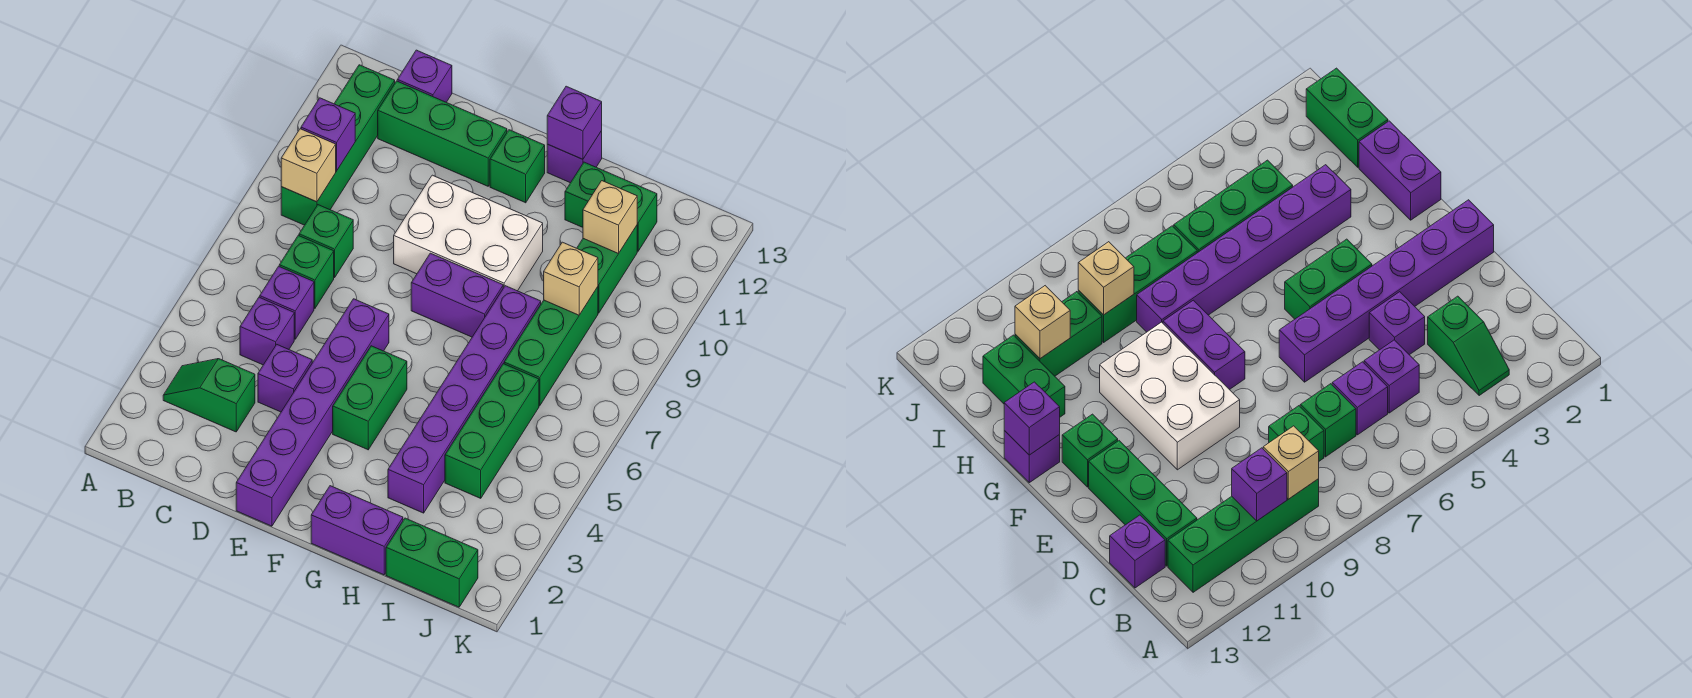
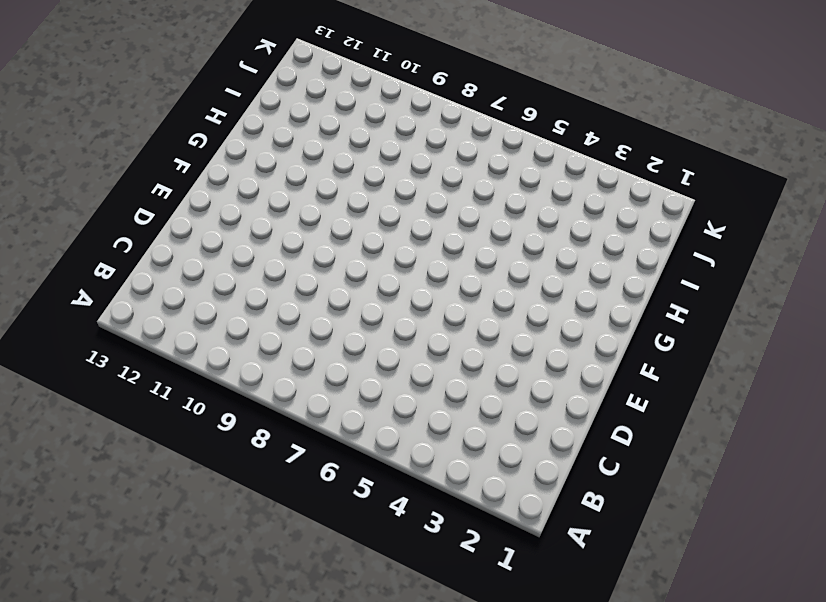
none -> green slope B3:C3 level 1 top C
none -> green brick B9:B12 level 1
none -> purple brick C5 level 1

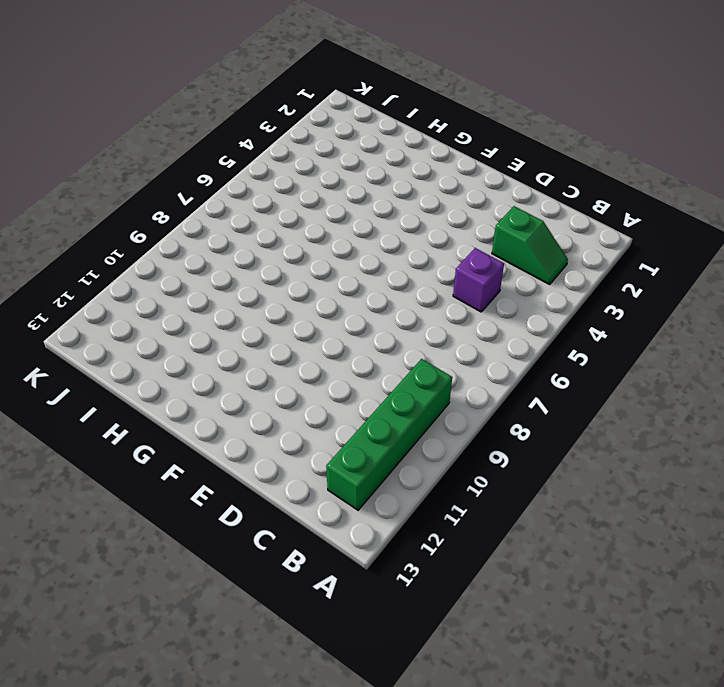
none -> purple brick C6 level 1
none -> green brick C7 level 1
none -> green brick C8 level 1

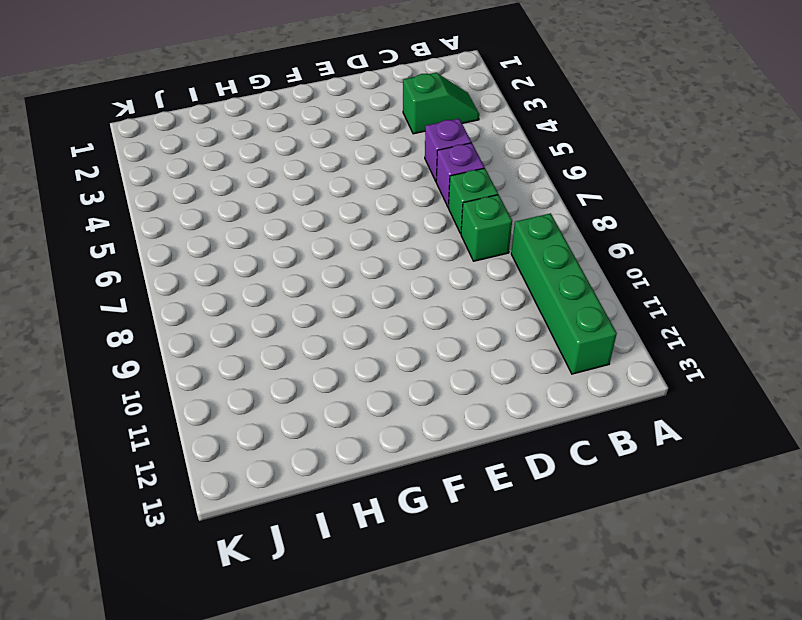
none -> green brick C12:E12 level 1
none -> purple brick C13 level 1
none -> purple brick D4 level 1

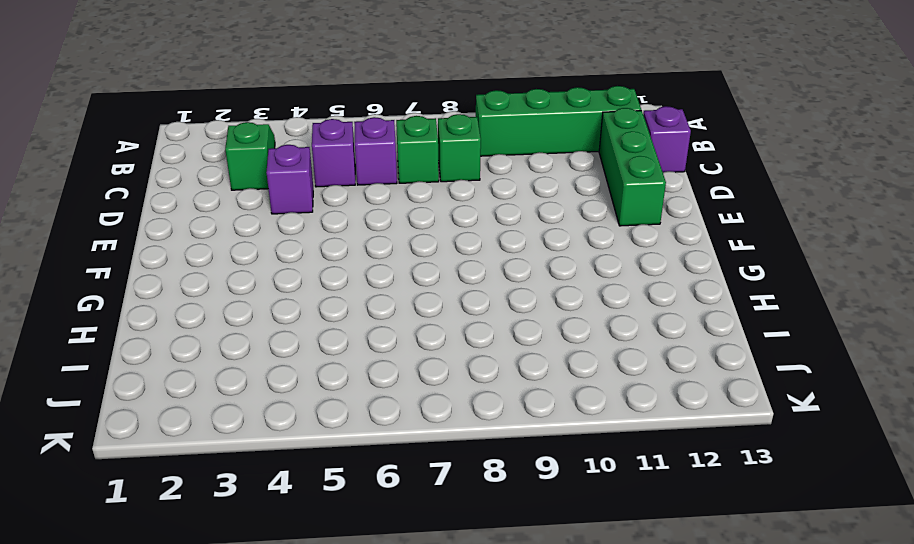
none -> purple brick E1:E6 level 1
none -> white brick E9:G10 level 1
none -> green brick F4:F5 level 1

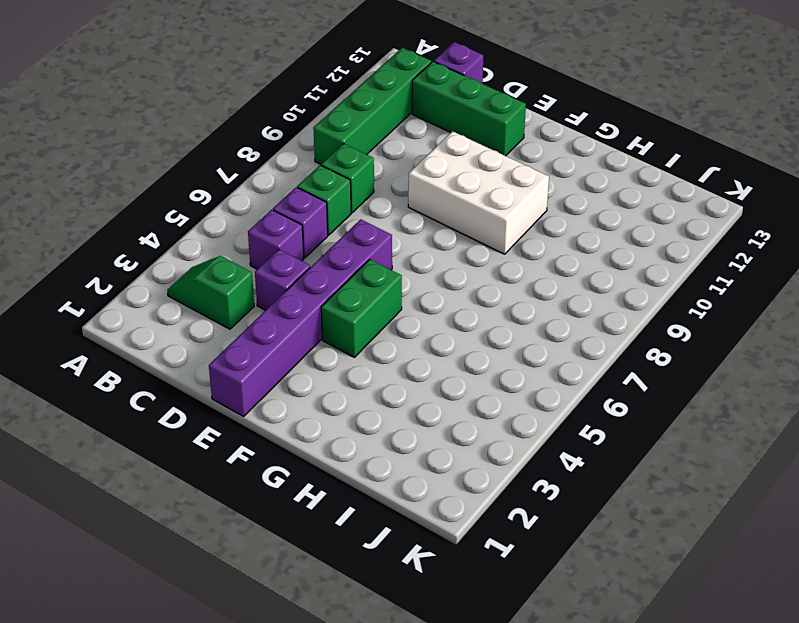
none -> purple brick F8:G8 level 1
none -> green brick F12 level 1
none -> purple brick G1:H1 level 1

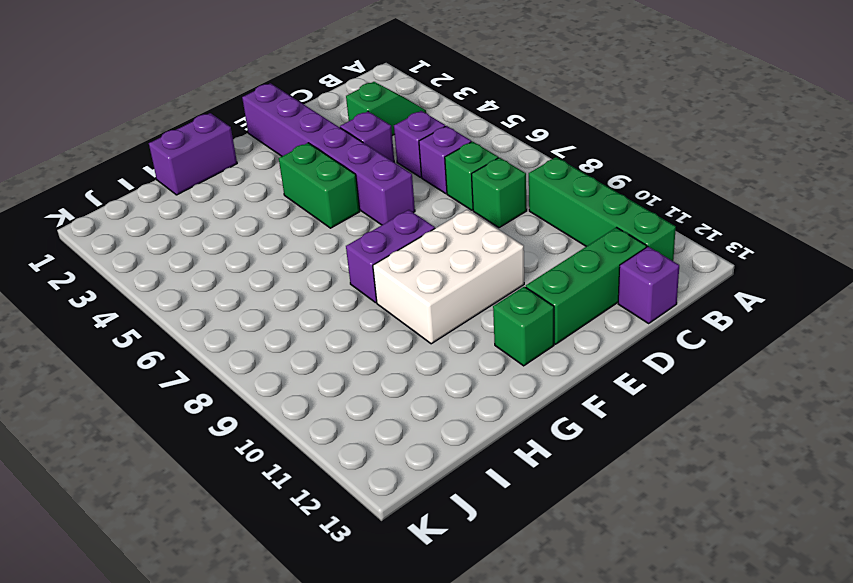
none -> purple brick G13 level 1
none -> purple brick H3:H8 level 1
none -> green brick H12:I12 level 1

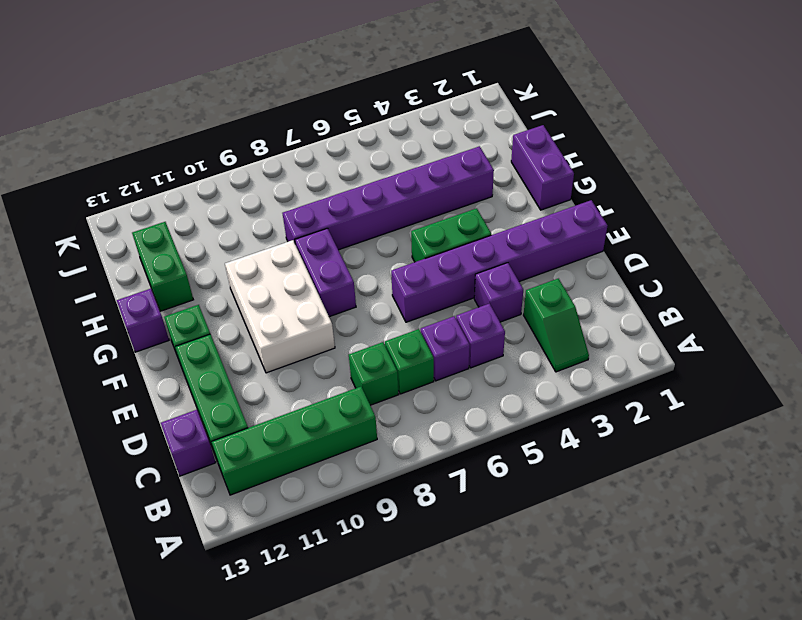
none -> green brick I1:J1 level 1
none -> green brick I4:I6 level 1
none -> green brick I7:I9 level 1

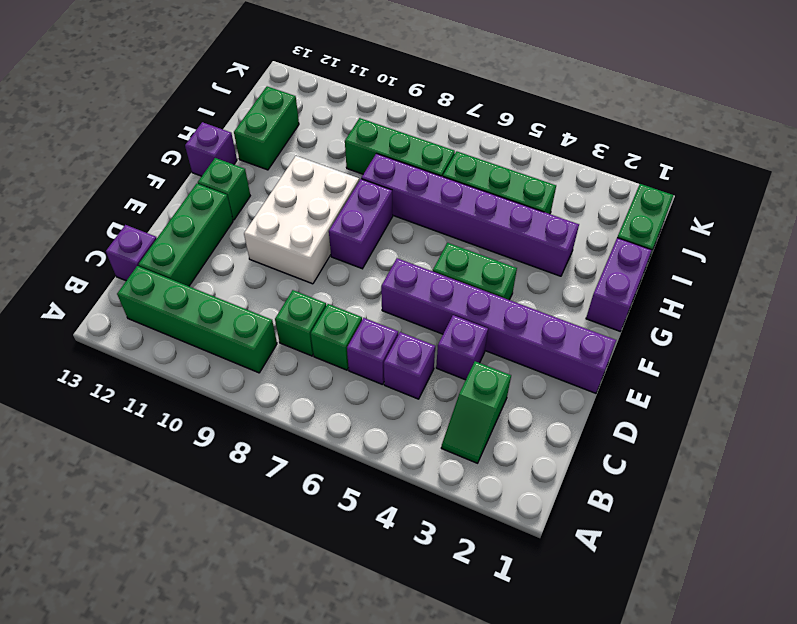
none -> green brick I10:I11 level 1
none -> tan brick B9 level 2
none -> purple brick B10 level 2

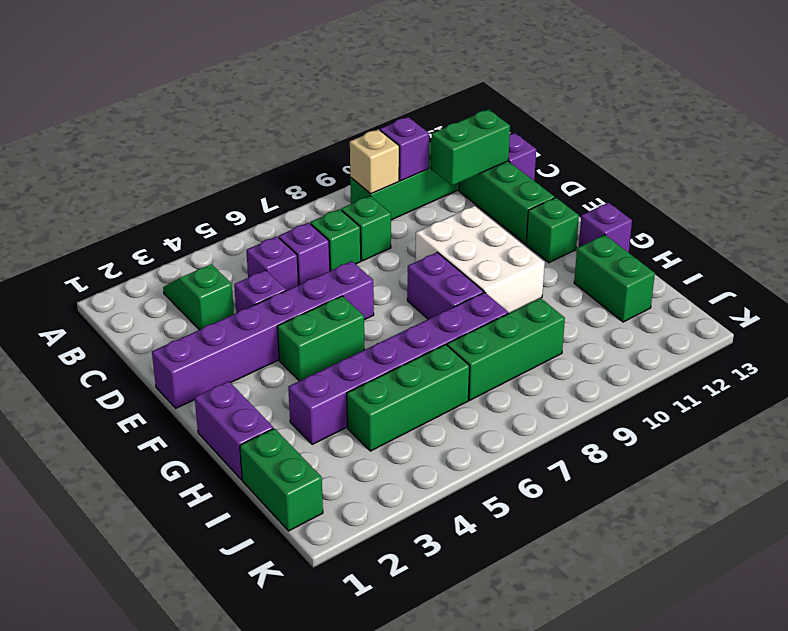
green brick C11:C12 level 2 -> green brick I10:I11 level 1
none -> purple brick G13 level 2
none -> tan brick I9 level 2
none -> tan brick I11 level 2

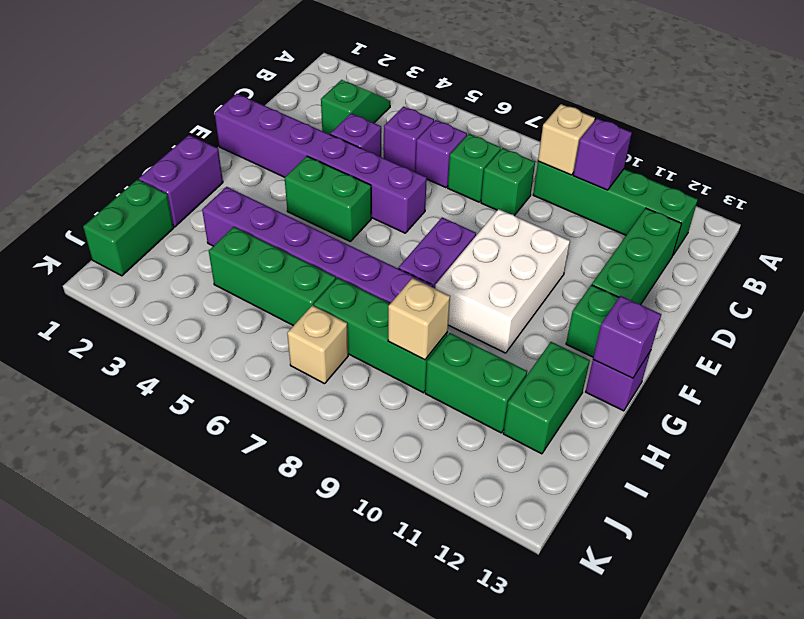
tan brick J7 level 1 -> tan brick I11 level 2
none -> purple brick C13 level 1

